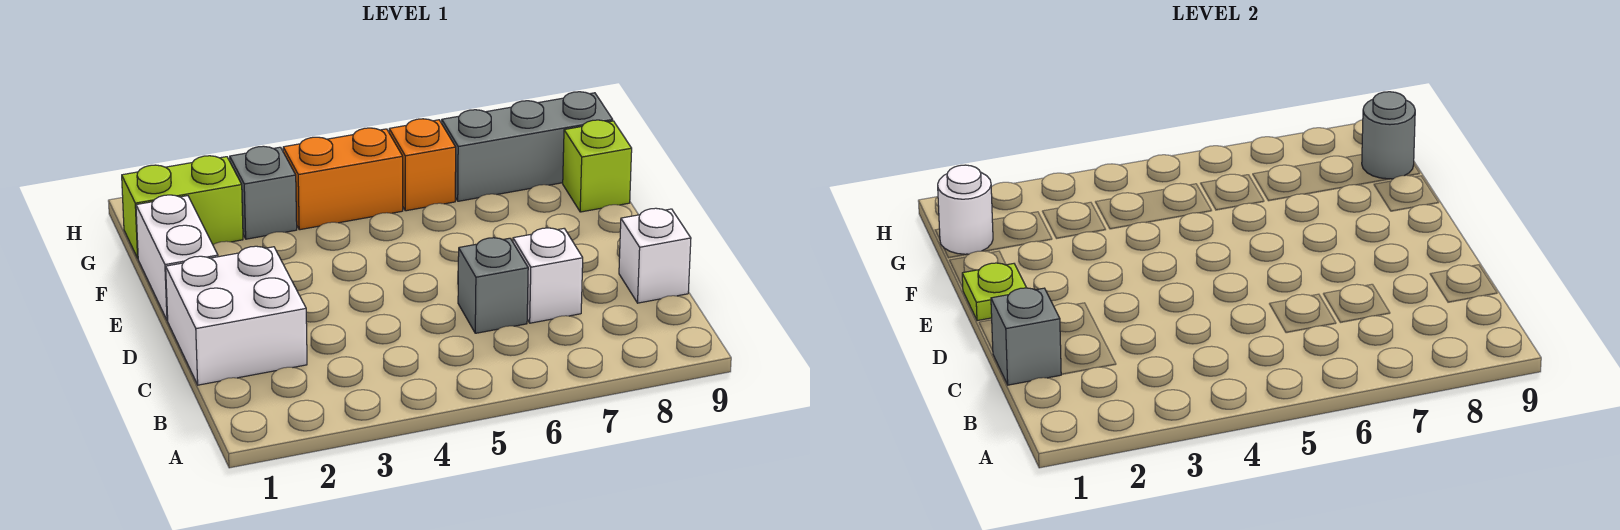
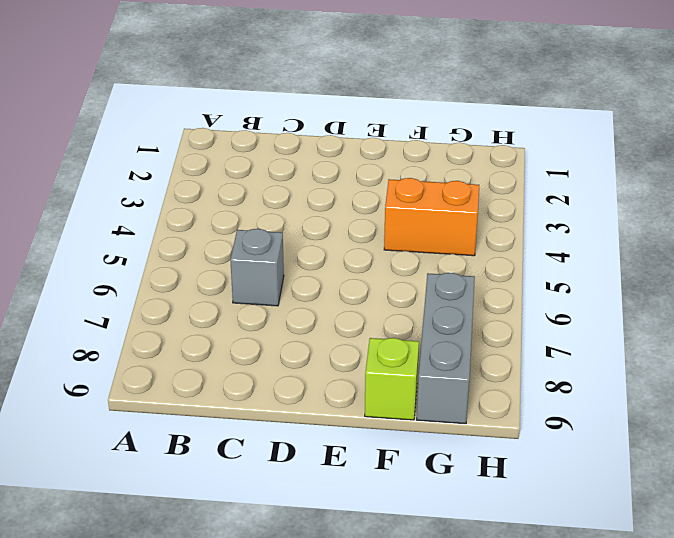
orange brick F4:G4 level 1 -> orange brick G4:G5 level 1
none -> white brick C1:D2 level 1
none -> white brick C7 level 1
none -> white brick C9 level 1

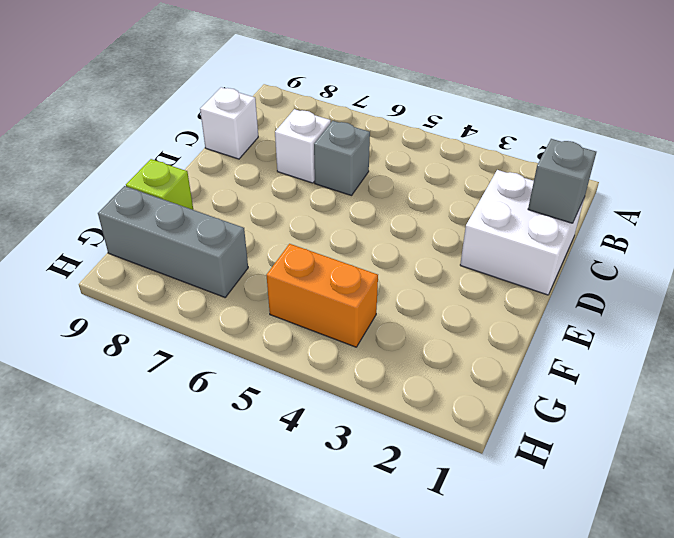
none -> white brick E1:F1 level 1
none -> lime brick G1:G2 level 1
none -> grey brick G3 level 1

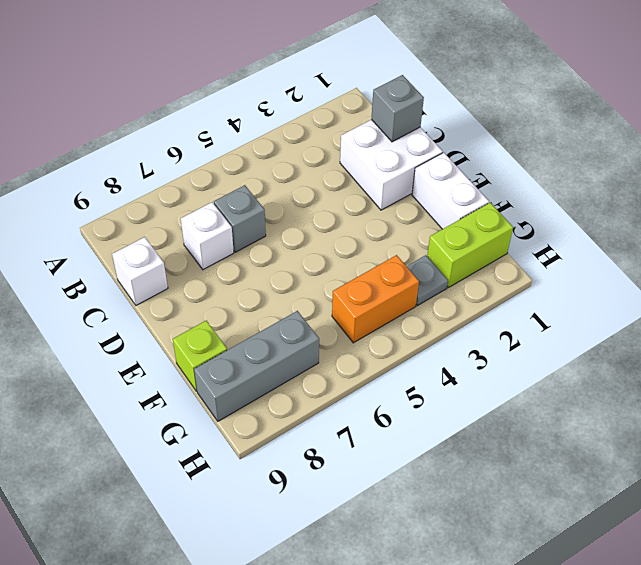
grey plate G3 level 1 -> grey brick G3 level 1
none -> orange brick G6 level 1
none -> lime plate E1 level 2
none -> white round brick G1 level 2

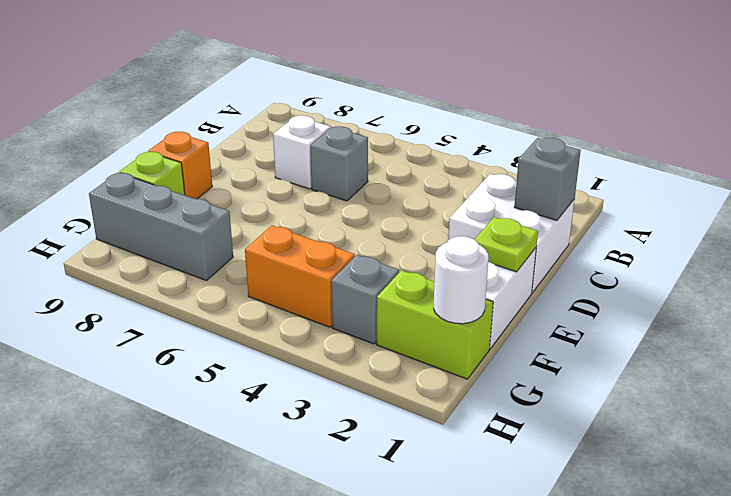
orange brick E9 level 1 -> orange brick G6 level 1
none -> white brick C9 level 1
none -> grey round brick G9 level 2

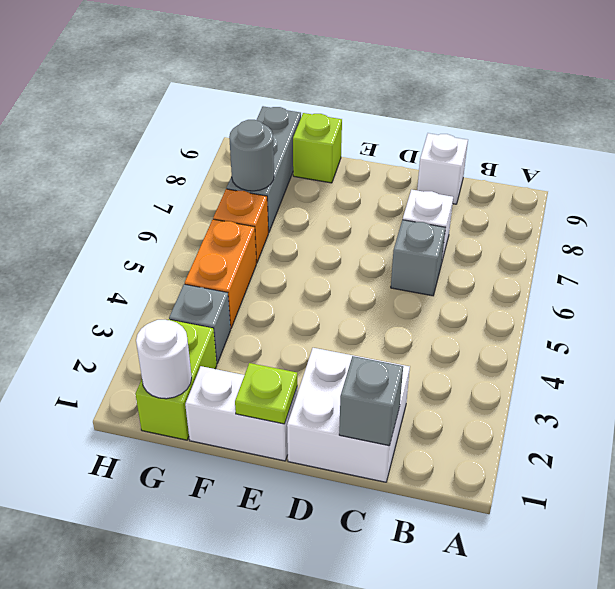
grey round brick G7 level 2 -> grey round brick G9 level 2

